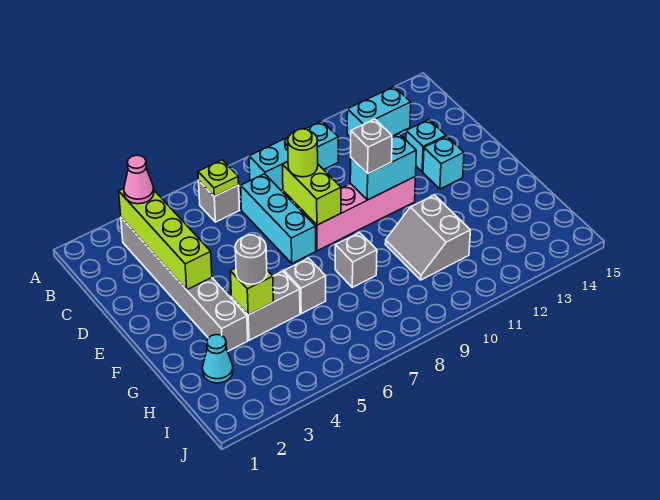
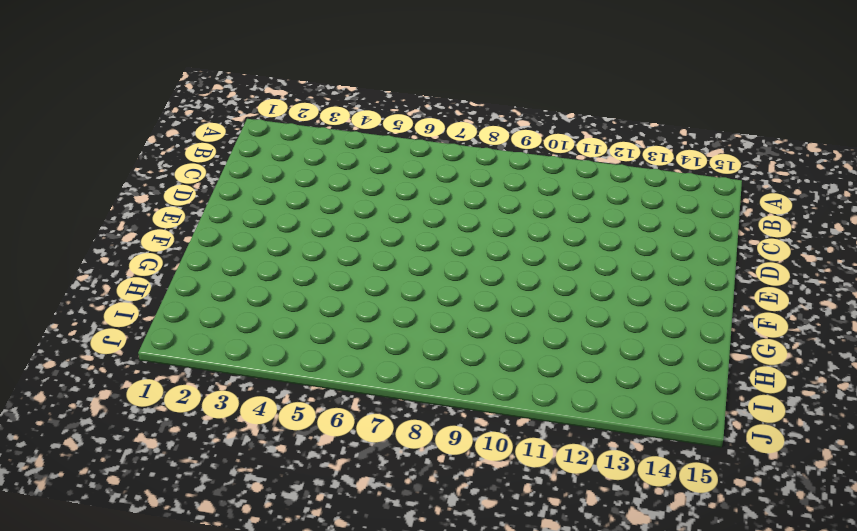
none -> grey brick B3:G3 level 1
none -> grey brick B6 level 1
none -> cyan brick B8:B10 level 1

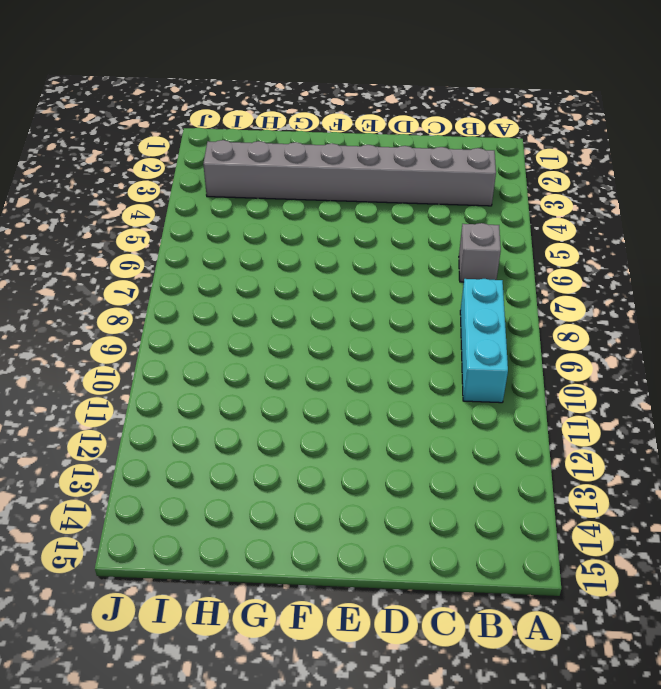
grey brick B3:I3 level 1 -> grey brick B3:G3 level 1
none -> cyan brick B12:B13 level 1
none -> cyan brick C7:E7 level 1
none -> cyan brick D13 level 1

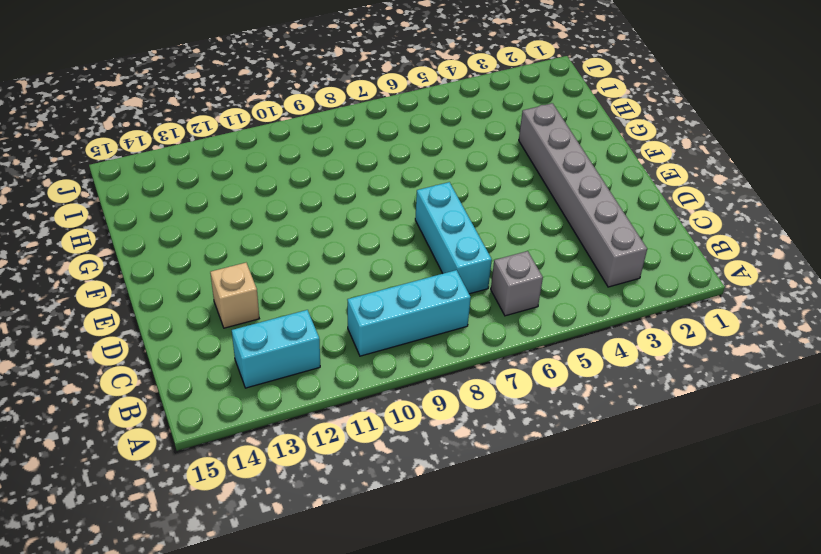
tan brick D13 level 1 -> cyan brick D13 level 1
none -> pink brick E8:E11 level 1
none -> cyan brick E13 level 1
none -> grey brick G4:G5 level 1

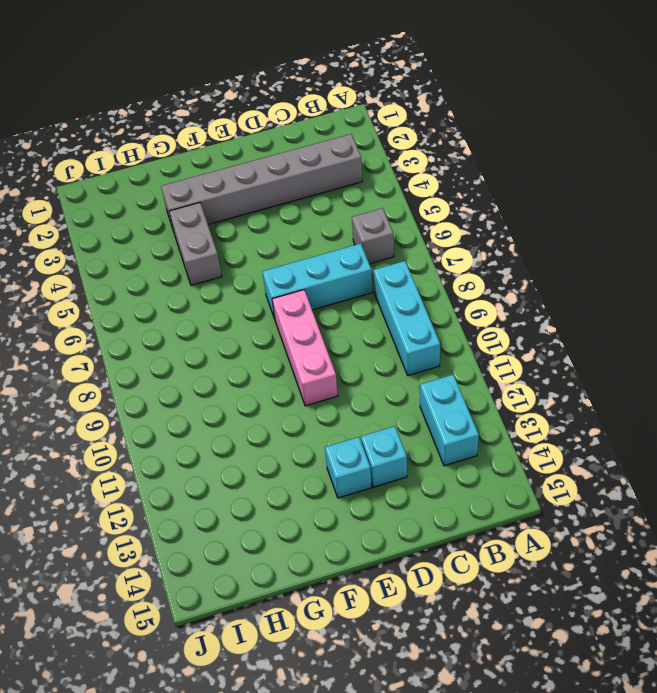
pink brick E8:E10 level 1 -> pink brick E8:E11 level 1
none -> grey brick G6 level 1
none -> grey brick G8 level 1
none -> grey slope G10:H11 level 1 top 11

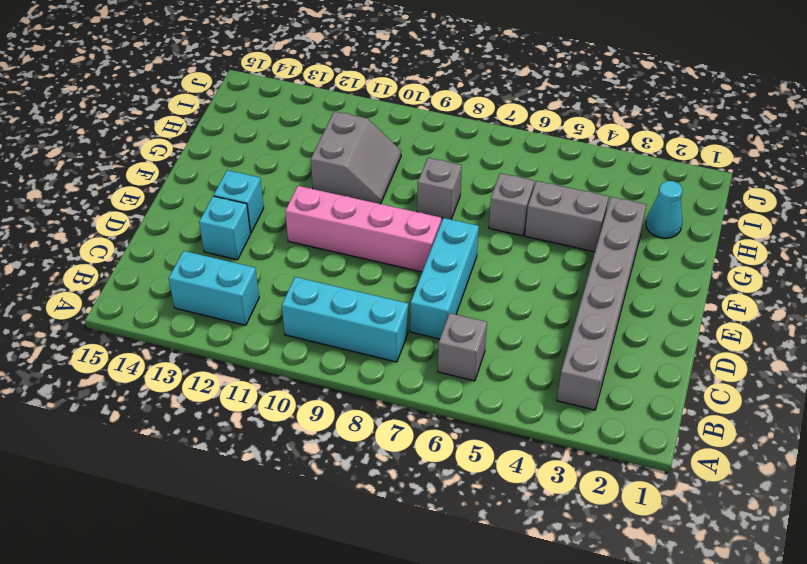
none -> lime brick B3:E3 level 2
none -> lime plate B6 level 2
none -> lime brick D8:E8 level 2

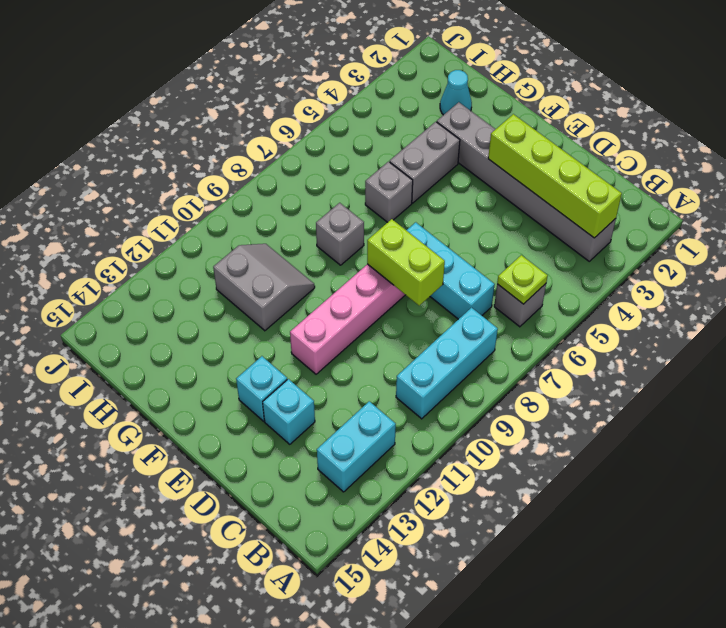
none -> cyan brick E10:E11 level 2
none -> lime brick G4 level 2
none -> pink cone B3 level 3

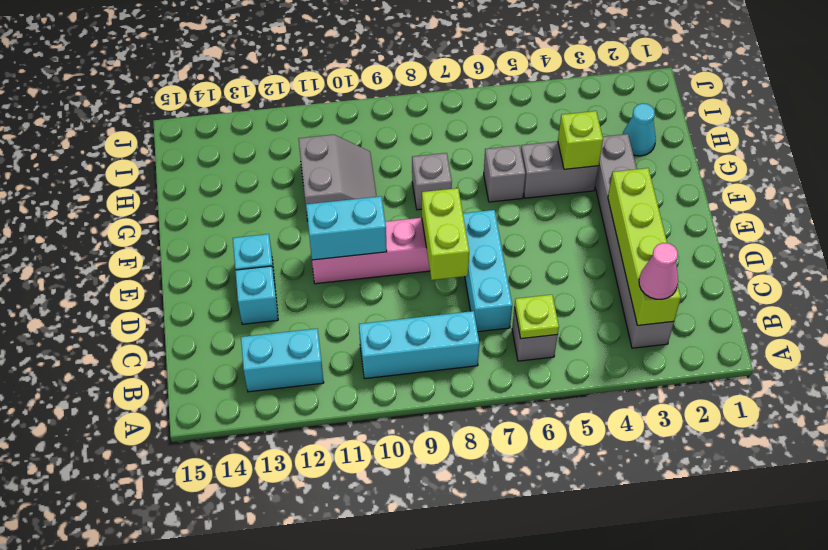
none -> lime round brick D8 level 3
none -> grey brick E10 level 3
none -> grey round brick G4 level 3

